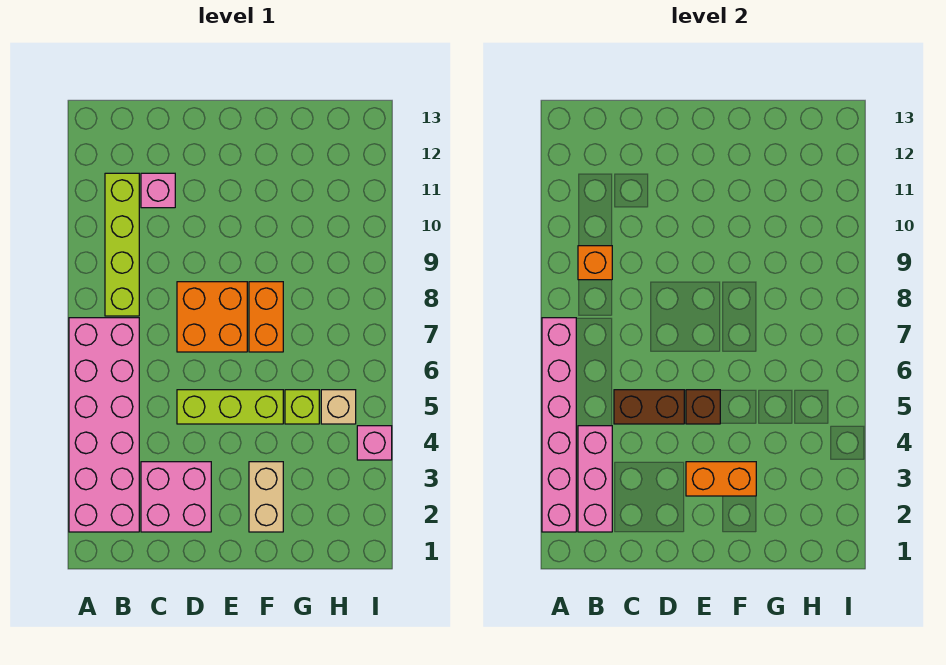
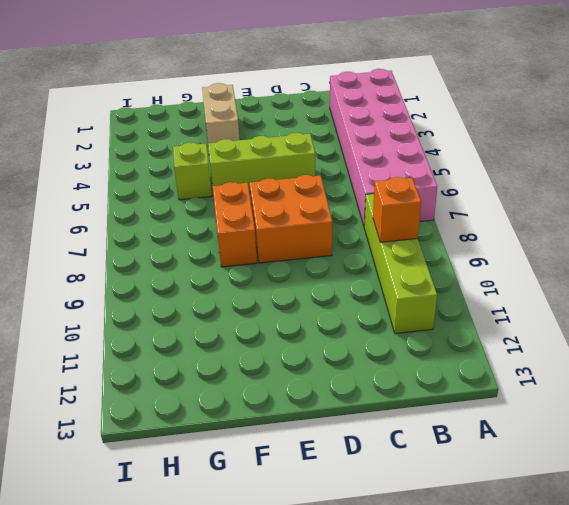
none -> pink brick C2:D3 level 1
none -> pink brick C11 level 1
none -> tan brick H5 level 1

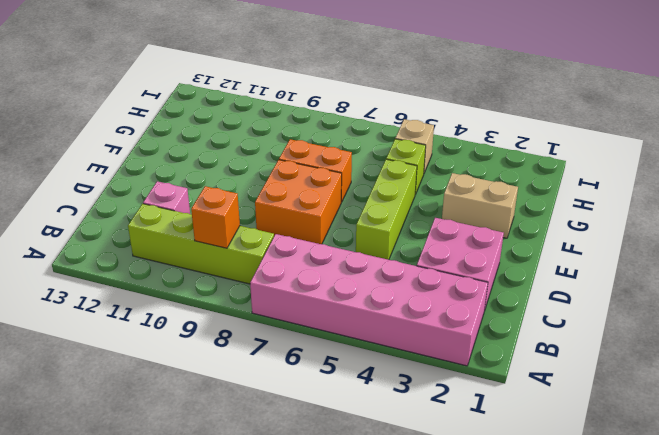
none -> pink brick I4 level 1
none -> pink brick A2:A7 level 2
none -> pink brick B2:B4 level 2

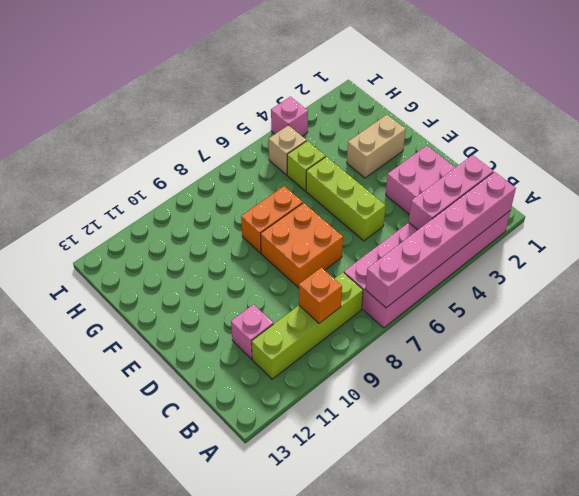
none -> brown brick C5:D5 level 2
none -> orange brick E3:F3 level 2
none -> brown brick E5 level 2

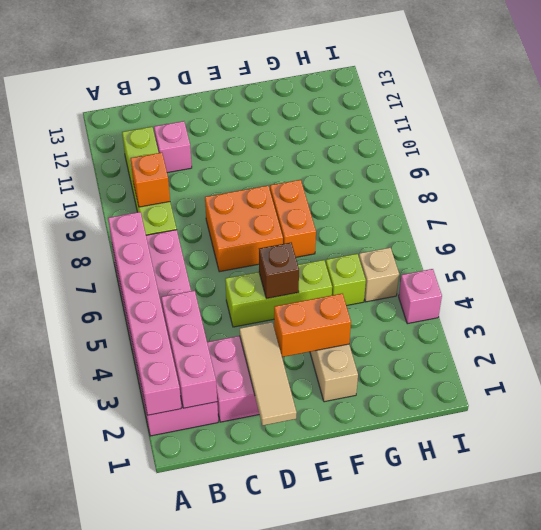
tan tile D1:D3 level 2 -> none
none -> brown brick C5:D5 level 2

